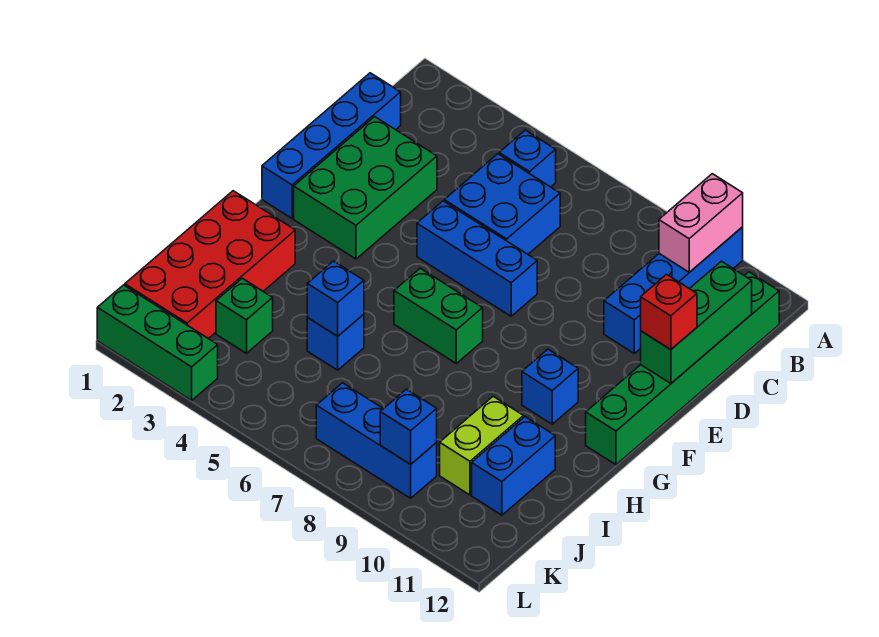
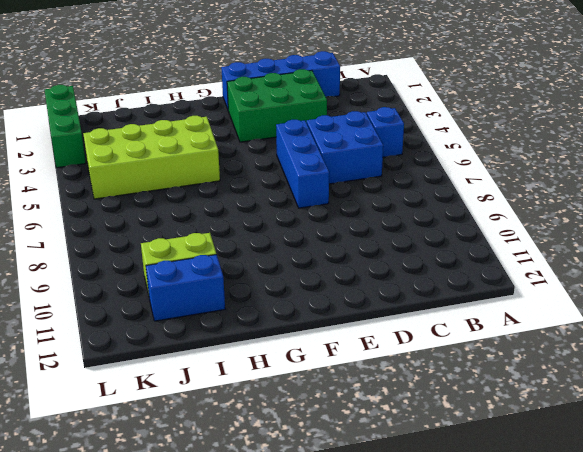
lime brick H4:K5 level 1 -> blue brick I5 level 1
none -> blue brick A10:D10 level 1
none -> green brick B12:G12 level 1
none -> green brick G6:G7 level 1

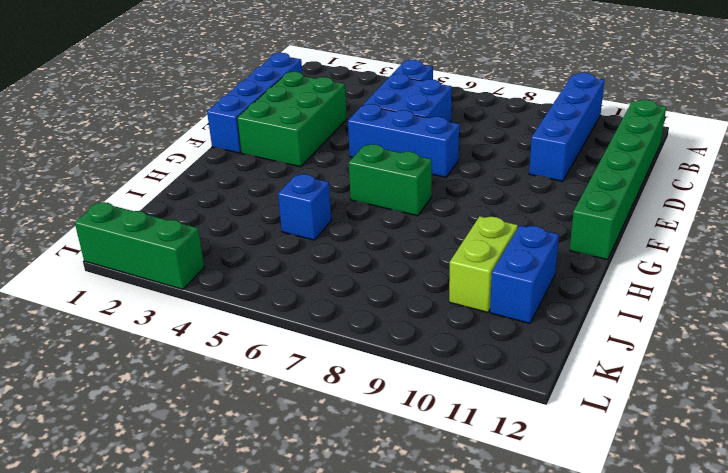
none -> blue brick G10 level 1
none -> red brick H1:K2 level 1
none -> green brick J3 level 1

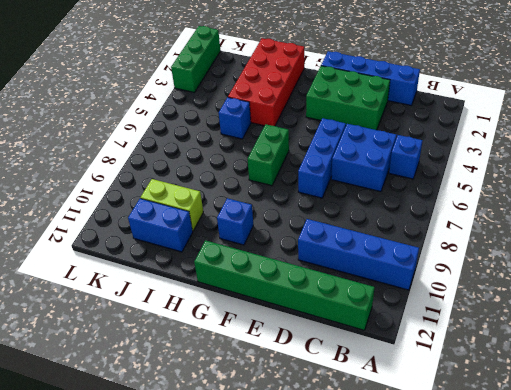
red brick H1:I4 level 1 -> red brick H1:K2 level 1
none -> green brick J3 level 1
none -> blue brick K7:K9 level 1
none -> pink brick A10:B10 level 2

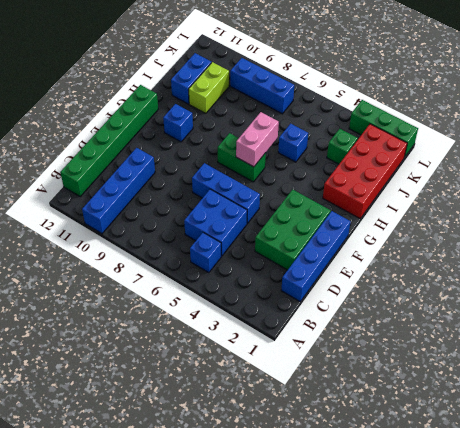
pink brick G6:H6 level 2 -> pink brick A10:B10 level 2
none -> green brick C12:E12 level 2
none -> blue brick I5 level 2
none -> blue brick K9 level 2

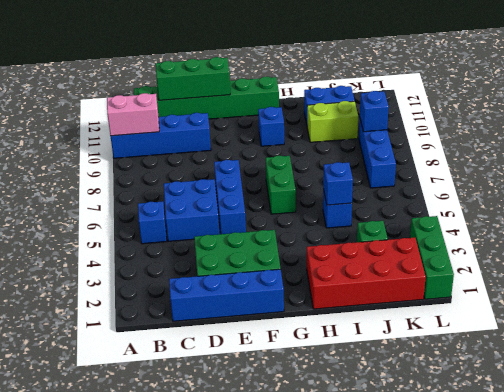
none -> red brick E12 level 3

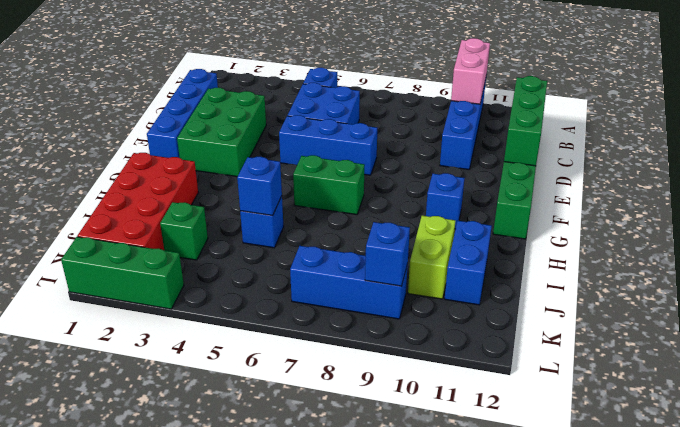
none -> red brick E12 level 3

